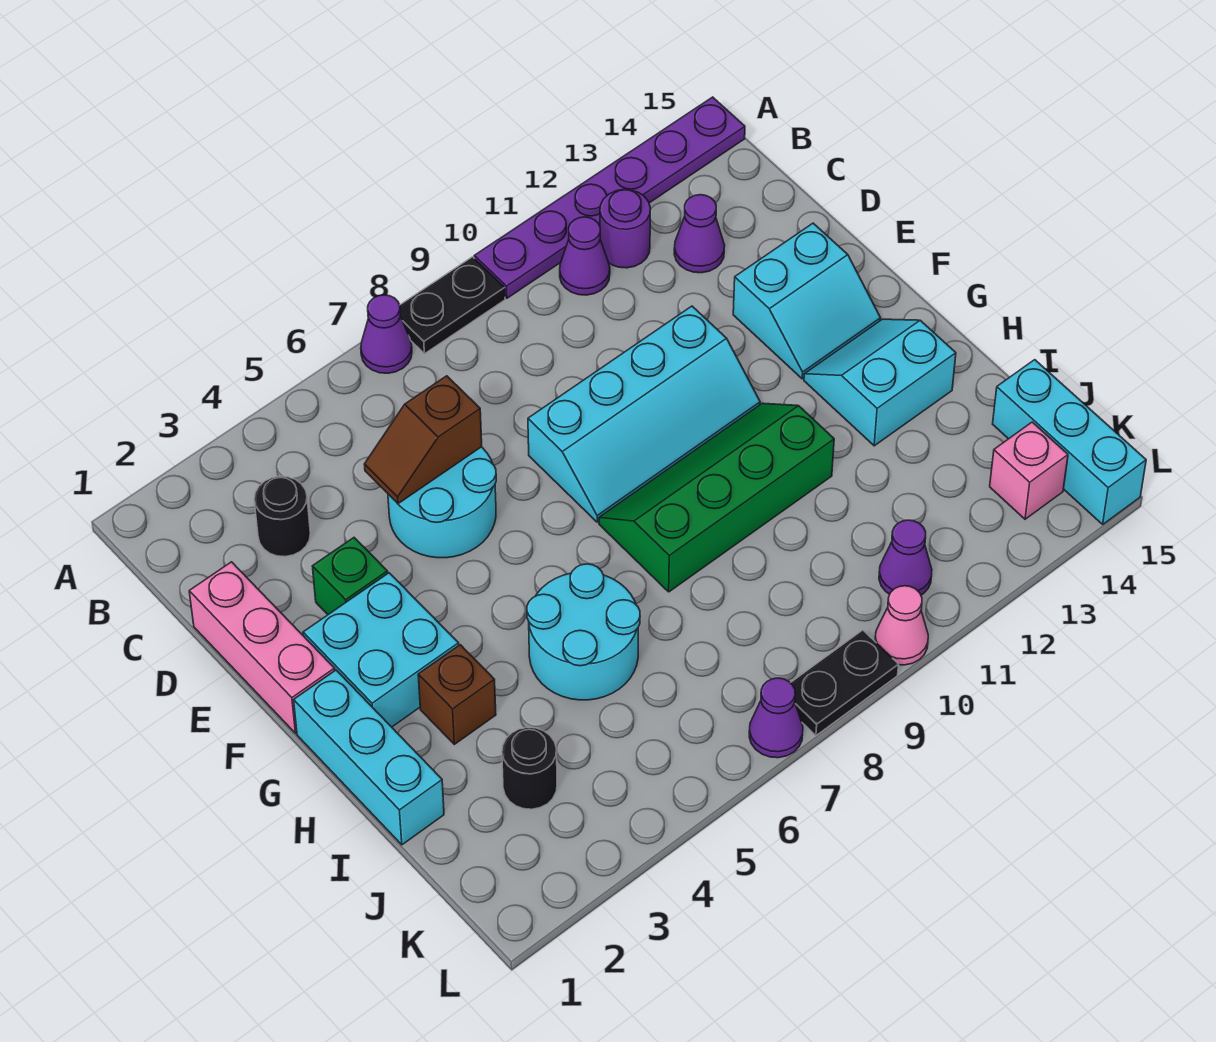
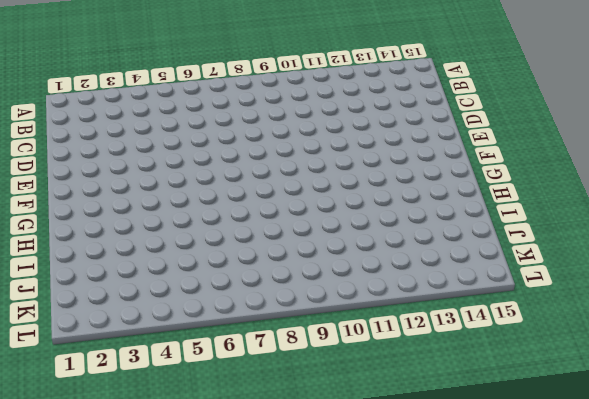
none -> purple cone A7 level 1
none -> black plate A8:A9 level 1
none -> purple plate A10:A15 level 1

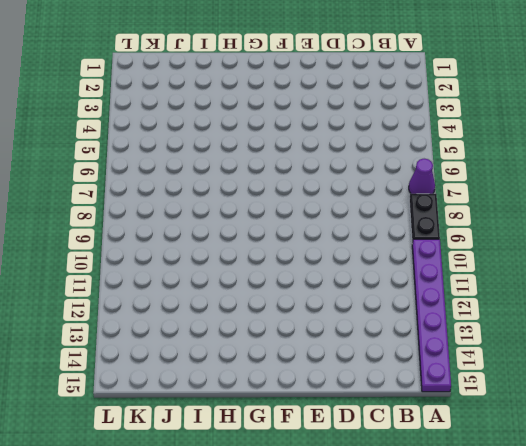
none -> purple cone B11 level 1
none -> purple round brick B12 level 1
none -> black round brick C3 level 1

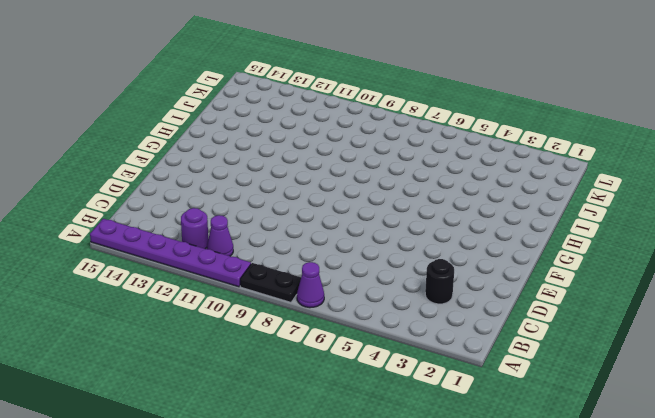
none -> purple cone C13 level 1
none -> pink brick D1:F1 level 1
none -> cyan round brick D5:E6 level 1

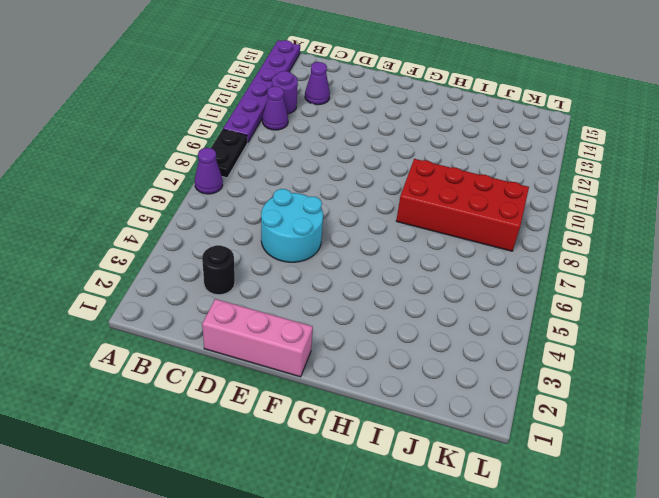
red brick H8:K9 level 1 -> green slope G8:H11 level 1 top H
none -> green brick E3 level 1
none -> cyan slope E8:F11 level 1 top E
none -> cyan slope E13:F14 level 1 top E

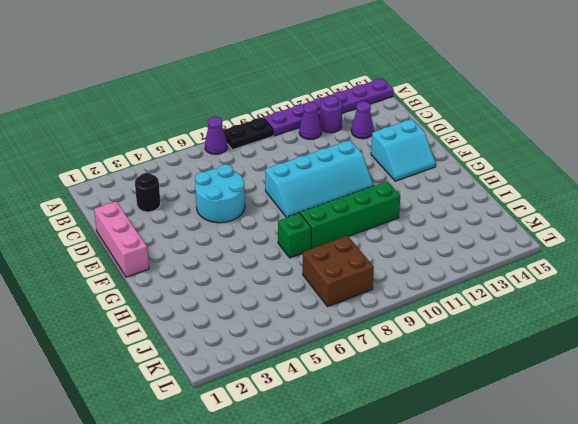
green brick H7 level 1 -> green brick E3 level 1
brown brick J7:K8 level 1 -> none
none -> cyan brick F2:G3 level 1
none -> cyan brick G1:I1 level 1
none -> cyan slope G13:H14 level 1 top H

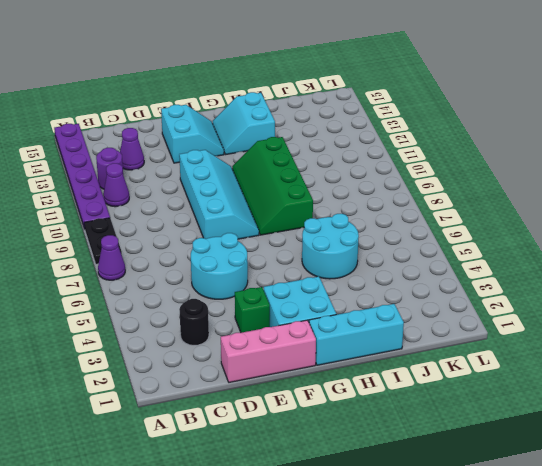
none -> brown brick H3 level 1
none -> black round brick J3 level 1
none -> cyan brick J15:L15 level 1

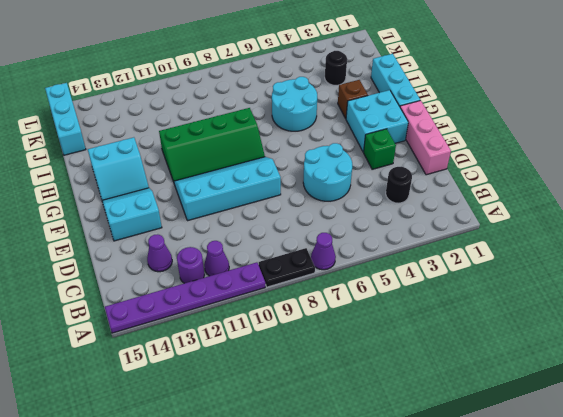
none -> purple cone K11 level 1
none -> pink brick K14 level 1
none -> purple cone L7 level 1

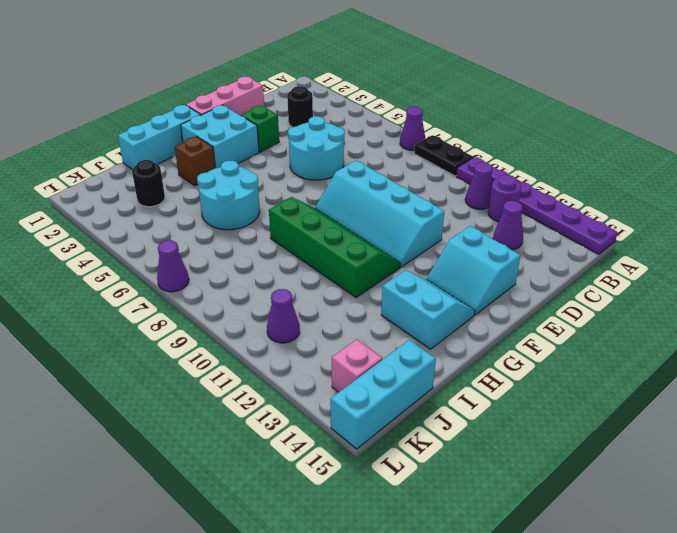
none -> black plate L8:L9 level 1
none -> pink cone L10 level 1
none -> brown slope D5:D6 level 2 top 6

